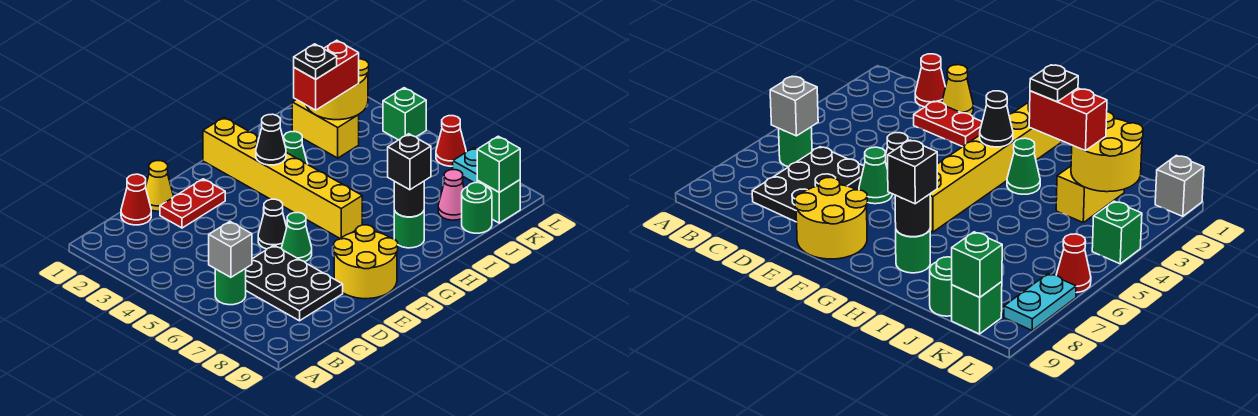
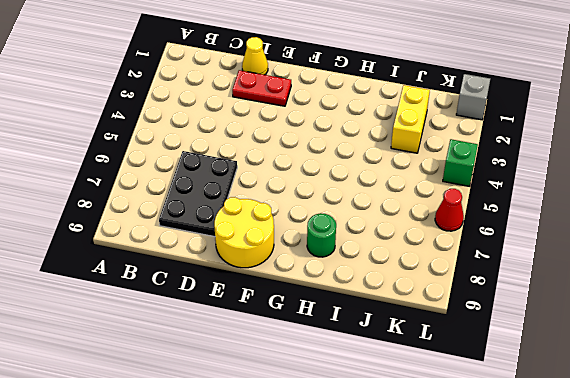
none -> green round brick B6 level 1
none -> red cone C1 level 1
none -> black cone E5 level 1

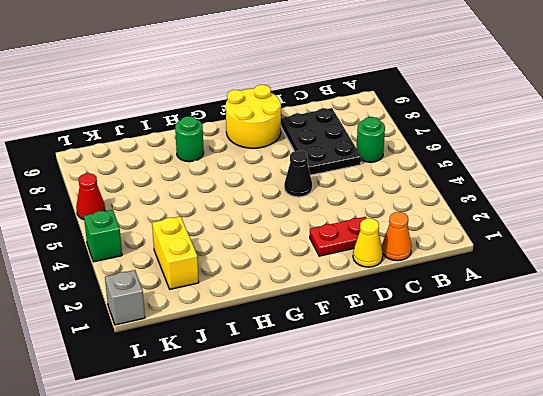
orange cone C1 level 1 -> red cone C1 level 1
none -> green cone E6 level 1
none -> yellow brick G1:G6 level 1
none -> green cone H3 level 1

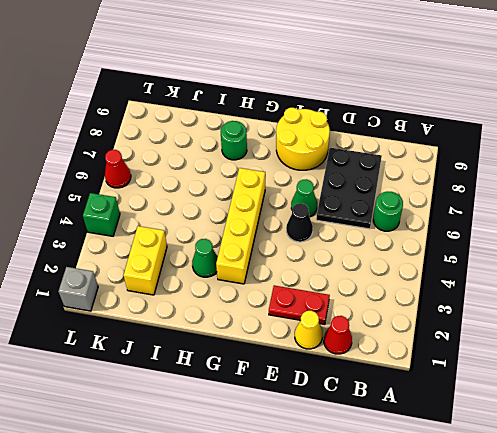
yellow brick G3:G6 level 1 -> yellow brick G1:G6 level 1
none -> pink cone J8 level 1
none -> green round brick J9 level 1
none -> green brick K9 level 1

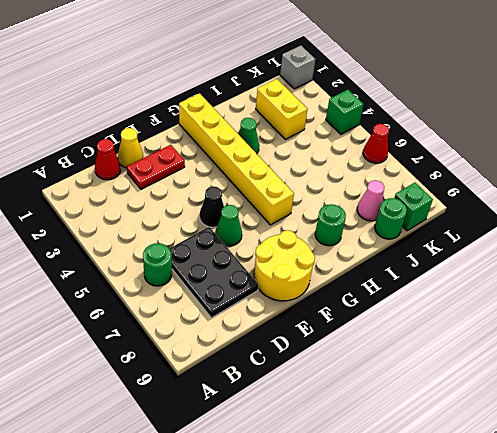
none -> cyan plate L7:L8 level 1
none -> grey brick B6 level 2
none -> black cone G3 level 2

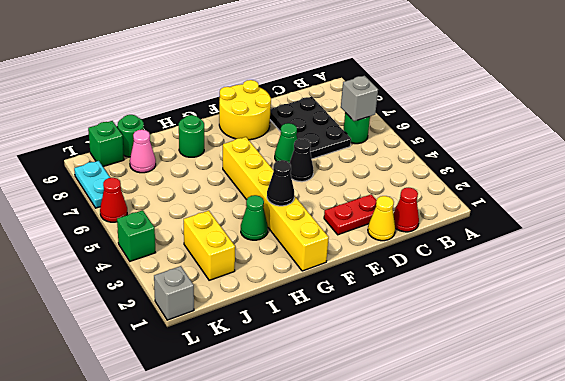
none -> black round brick H8 level 2
none -> yellow round brick J2:K3 level 2
none -> green brick K9 level 2

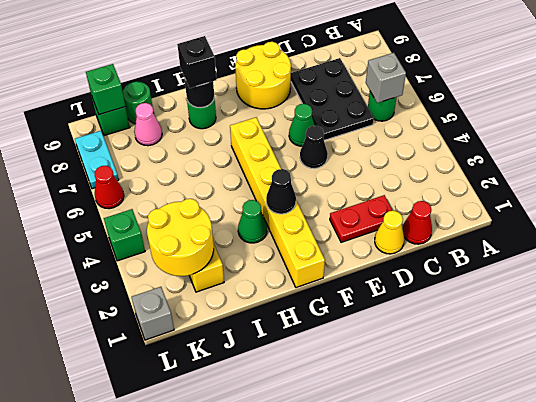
none -> red brick I3:J3 level 3
none -> black plate I3 level 4

